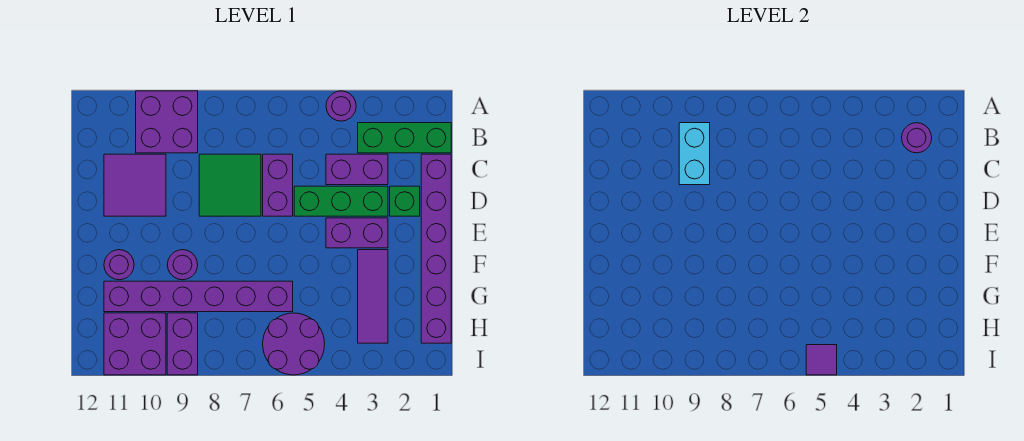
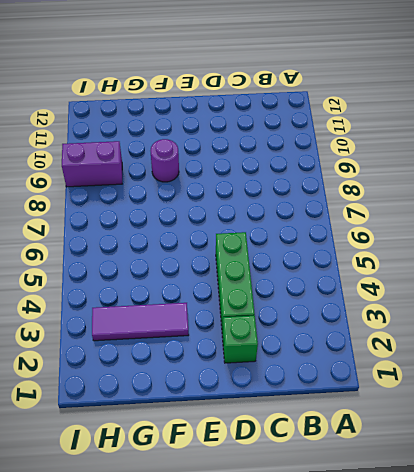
none -> purple round brick A4 level 1
none -> purple brick A9:B10 level 1
none -> green brick B1:B3 level 1

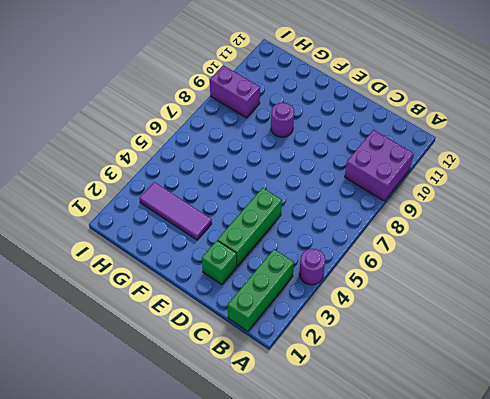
none -> purple brick C1:H1 level 1
none -> purple brick C3:C4 level 1
none -> purple brick C6:D6 level 1

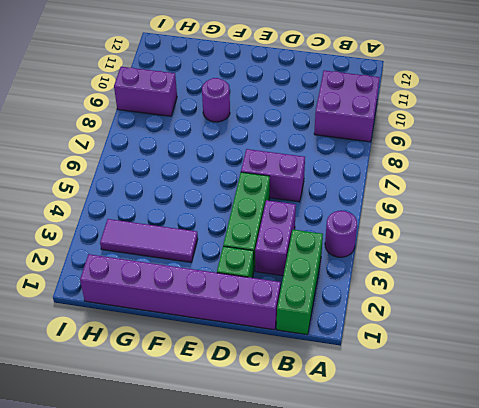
none -> green tile C7:D8 level 1
none -> purple tile C10:D11 level 1
none -> purple brick E3:E4 level 1

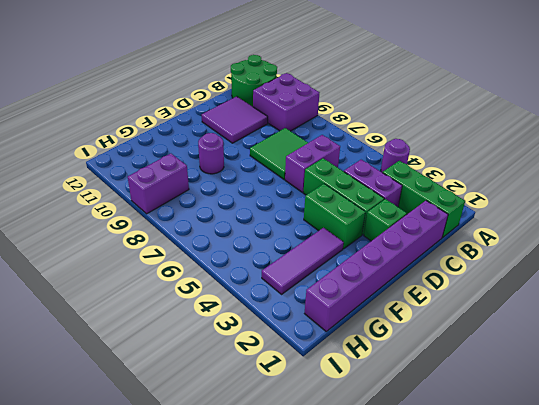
green round brick A11:B12 level 1 -> none
green brick E3:E4 level 1 -> purple brick E3:E4 level 1
none -> purple round brick F11 level 1
none -> purple brick G6:G11 level 1
none -> purple round brick H5:I6 level 1

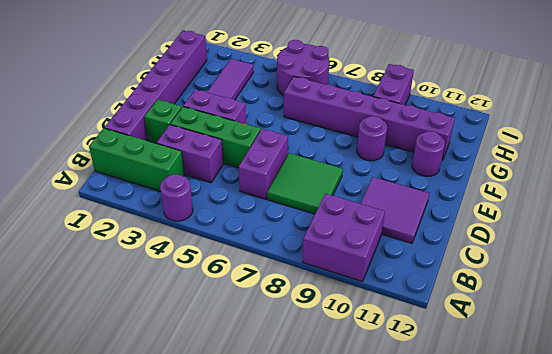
none -> purple brick H10:I11 level 1
none -> purple round brick B2 level 2
none -> cyan brick B9:C9 level 2

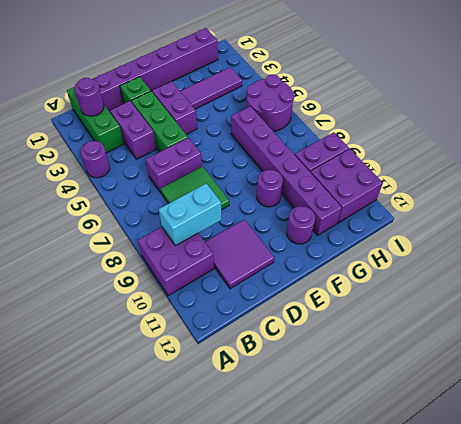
none -> purple tile I5 level 2

